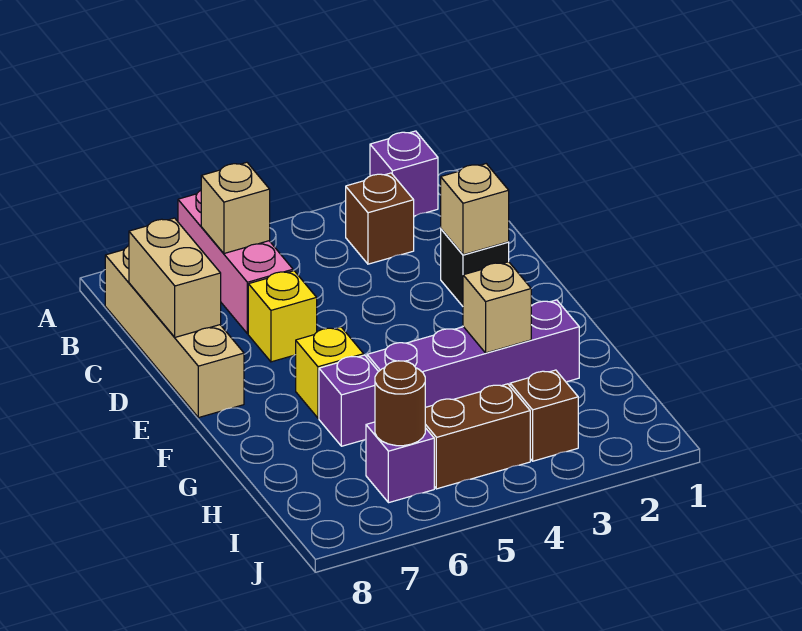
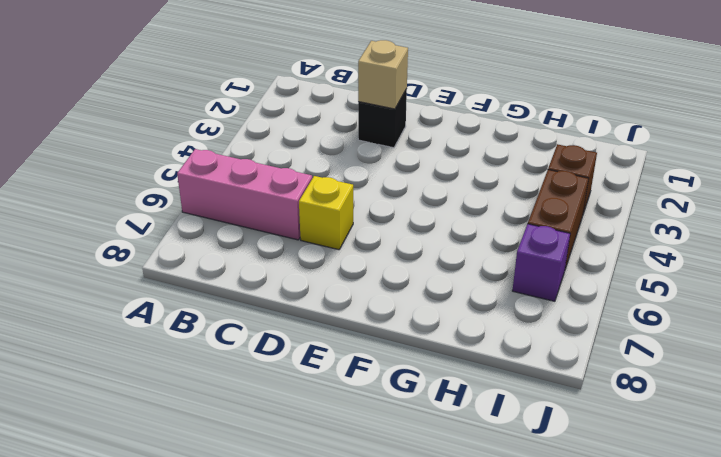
none -> purple brick A2 level 1
none -> brown brick B3 level 1
none -> tan brick B8:E8 level 1

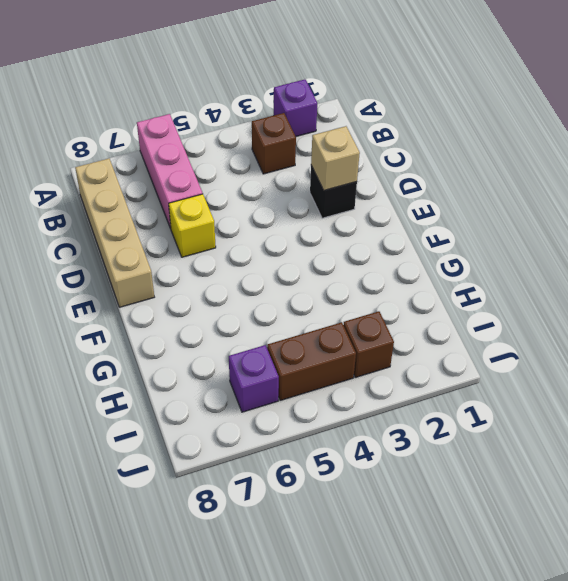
none -> yellow brick F6 level 1
none -> purple brick G2:G5 level 1
none -> purple brick G6 level 1

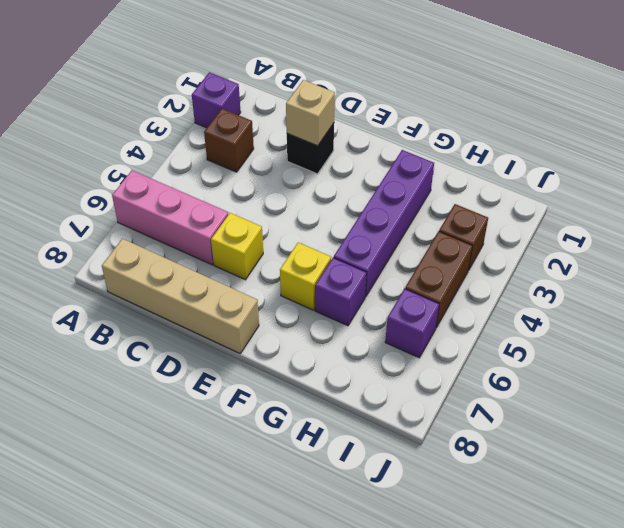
none -> tan brick B6 level 2
none -> tan brick C8:D8 level 2
none -> tan brick G3 level 2

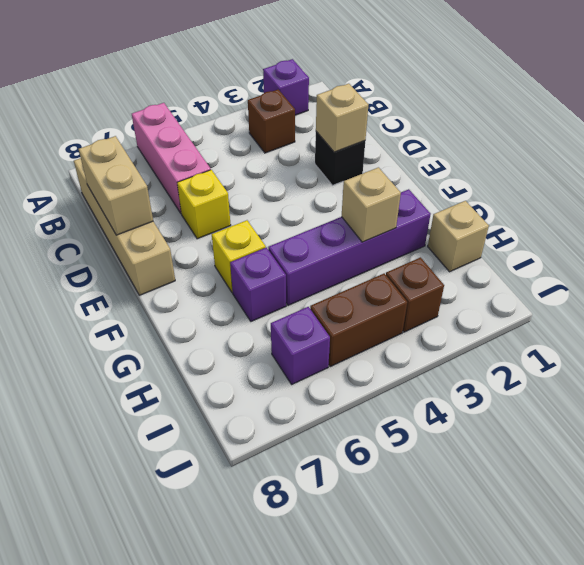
tan brick H1 level 1 -> tan brick B6 level 2
none -> brown round brick I6 level 2

